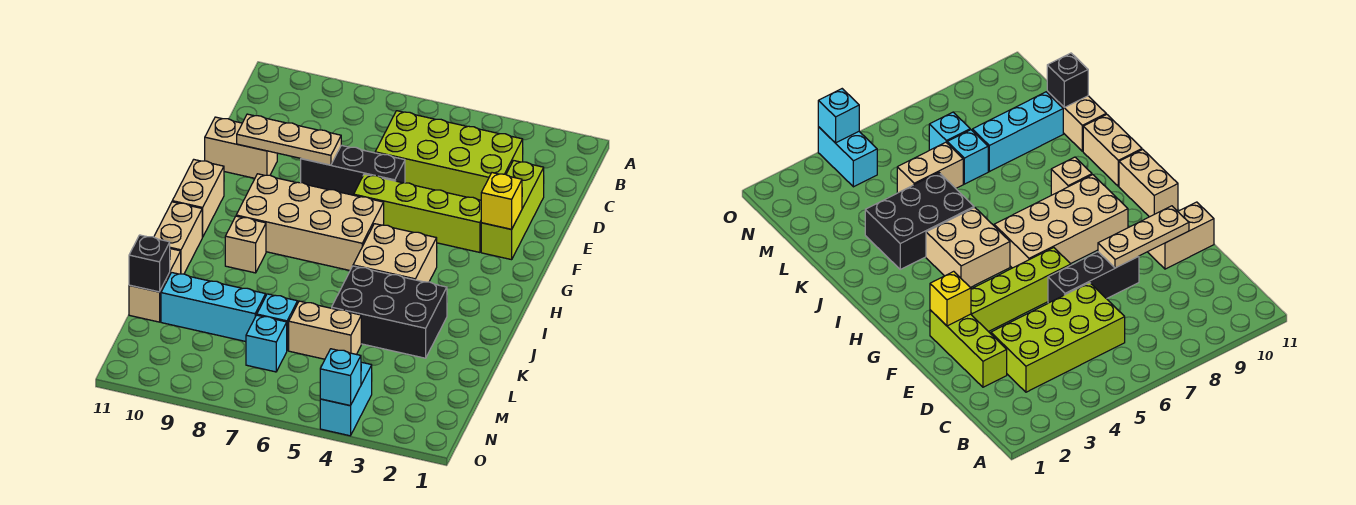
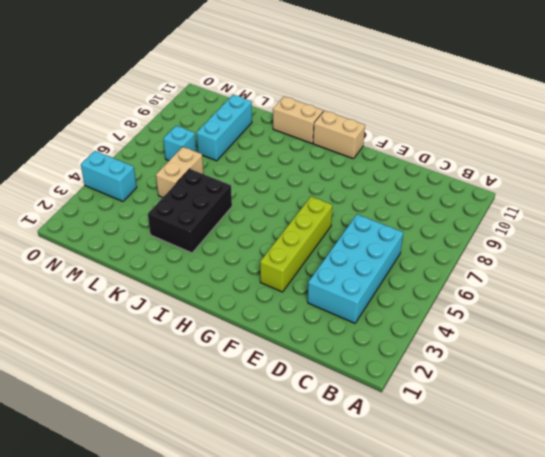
cyan brick C3:D6 level 1 -> lime brick C3:D6 level 1
none -> lime brick D2:F2 level 1
none -> black brick E6:E8 level 1
none -> tan brick E10:E11 level 1

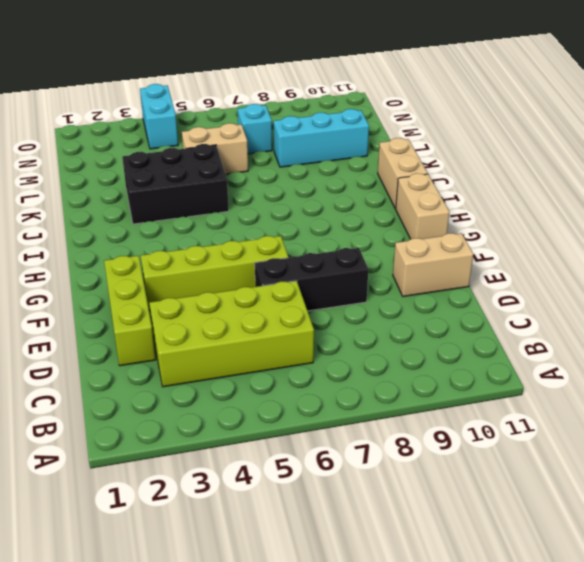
none -> tan brick G6:H9 level 1
none -> tan brick H4:I5 level 1
none -> tan brick I9 level 1

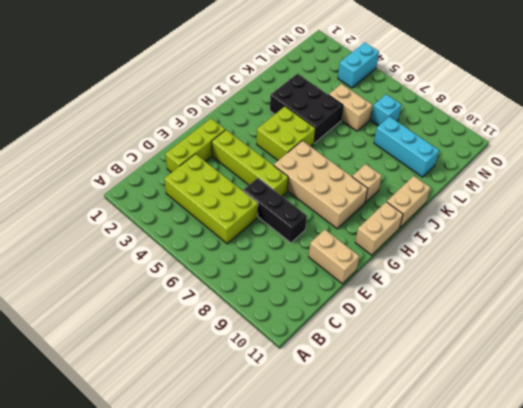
lime brick H4:I5 level 1 -> tan brick H4:I5 level 1
none -> tan brick K11:L11 level 1
none -> cyan brick L7 level 1
none -> tan plate E8:E10 level 2

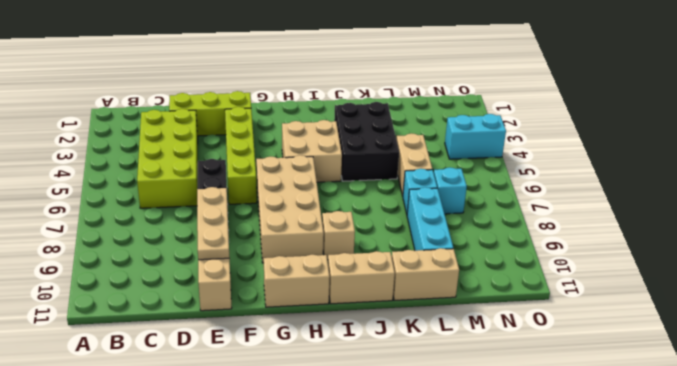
none -> yellow brick F2 level 2
none -> black brick L11 level 2
none -> cyan brick O4 level 2

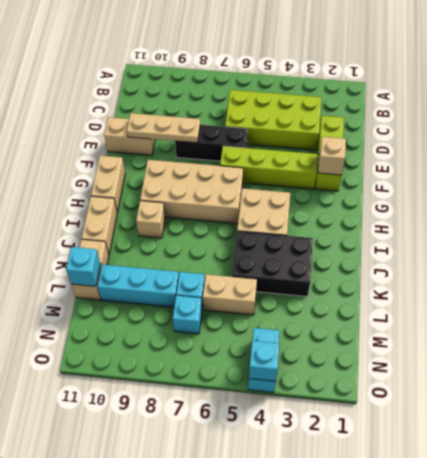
tan brick F2 level 2 -> yellow brick F2 level 2
cyan brick L11 level 2 -> black brick L11 level 2

